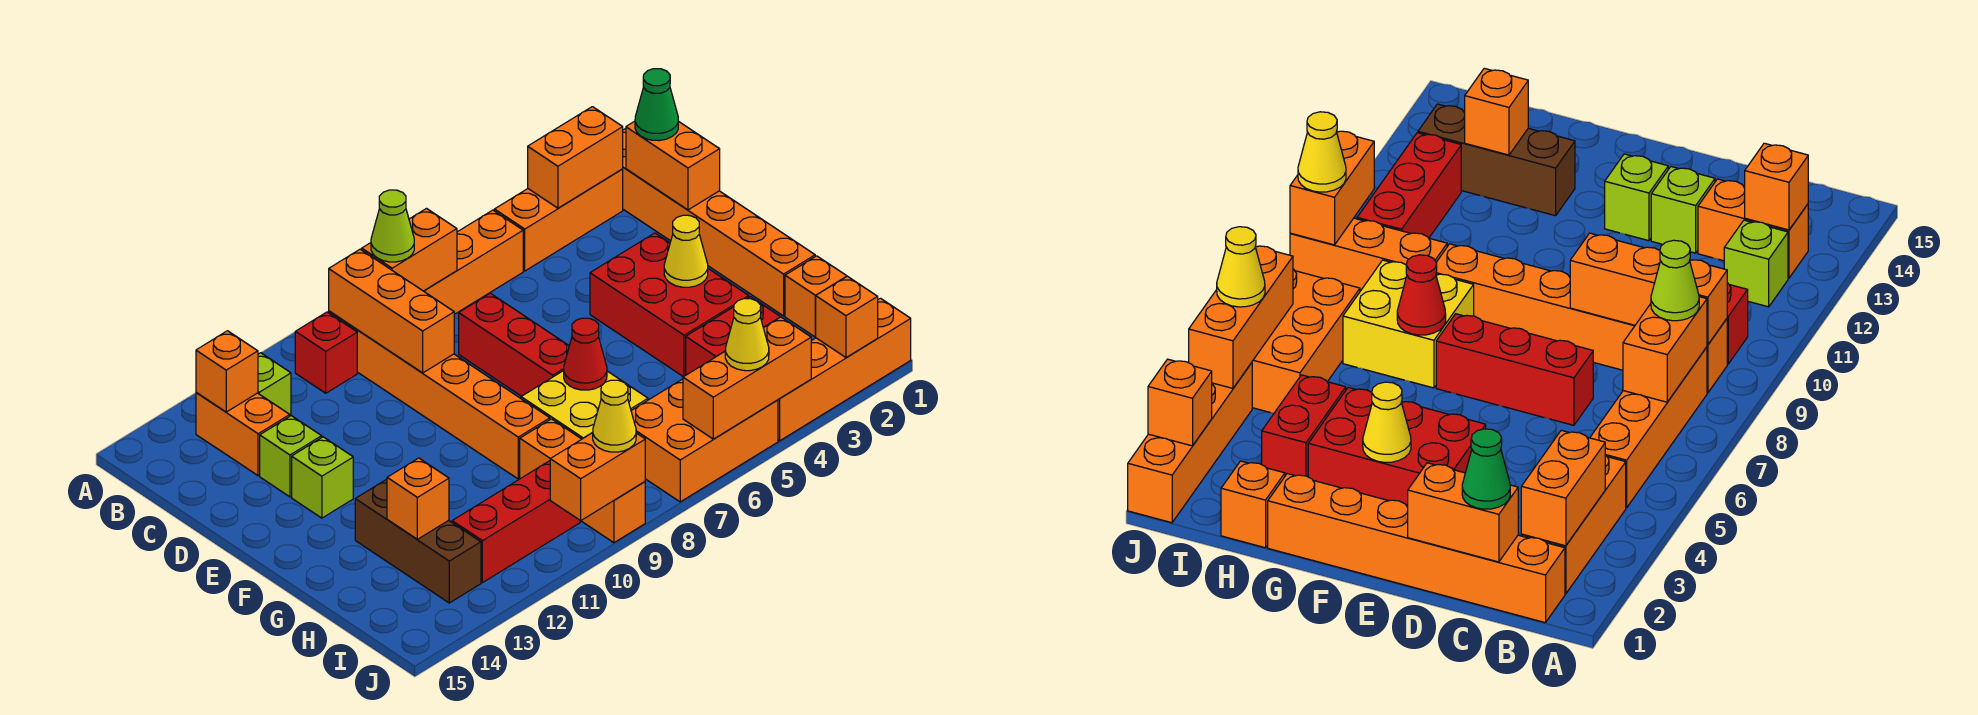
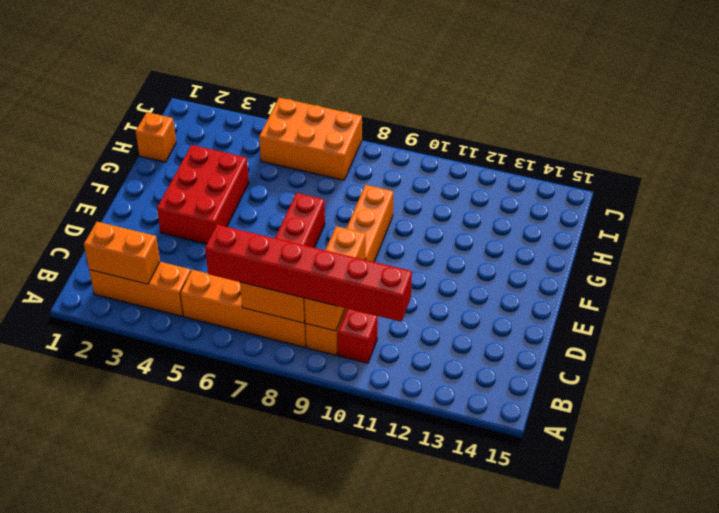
red brick B6:B11 level 3 -> lime cone B8 level 3
none -> orange brick B1:G1 level 1
none -> lime brick B12 level 1
none -> orange brick B13:C13 level 1
none -> lime brick D13 level 1

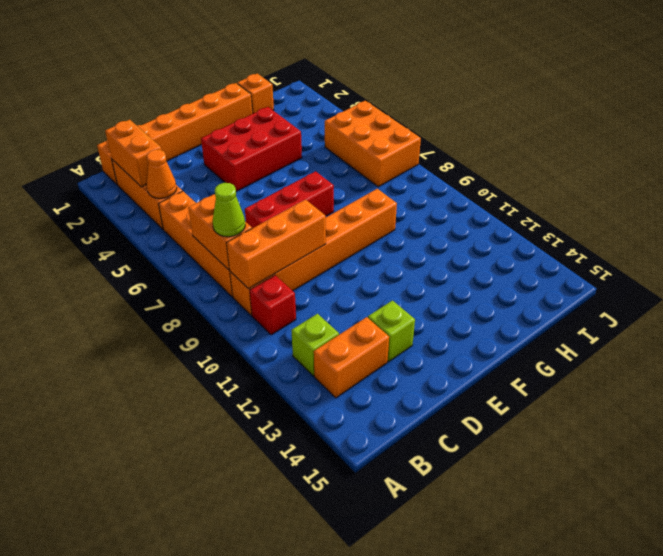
orange cone B4 level 2 -> none
none -> lime brick E13 level 1
none -> yellow brick G7:H8 level 1
none -> brown brick G13:I13 level 1
none -> red brick H3:H4 level 1

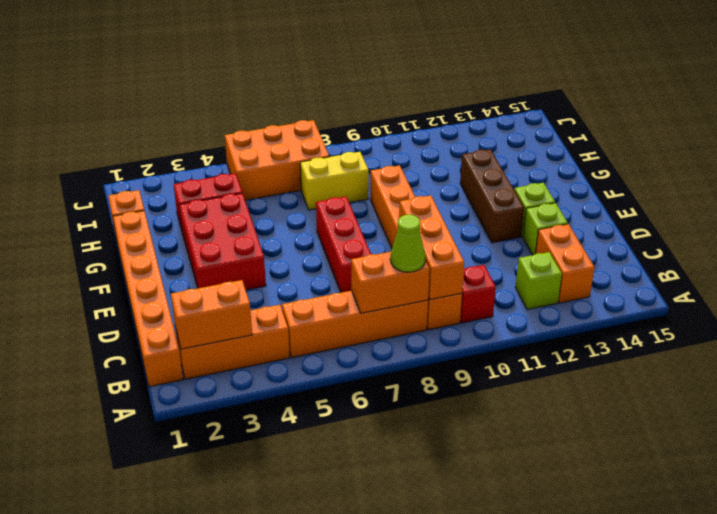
brown brick E12:G12 level 1 -> brown brick G13:I13 level 1
yellow brick H7:H8 level 1 -> yellow brick G7:H8 level 1
none -> orange brick H9:J9 level 1
none -> red brick I10:I12 level 1
none -> orange brick J1:J4 level 1
none -> orange brick B13 level 2

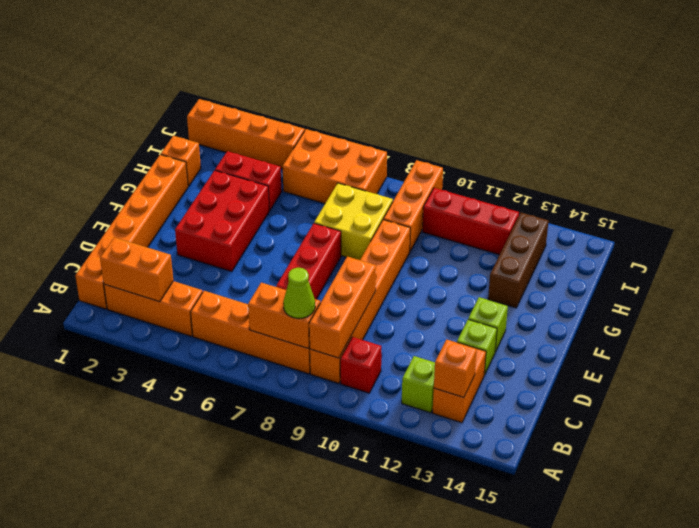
none -> orange brick C1:D1 level 2
none -> yellow cone F3 level 2
none -> red cone G7 level 2
none -> orange brick H13 level 2

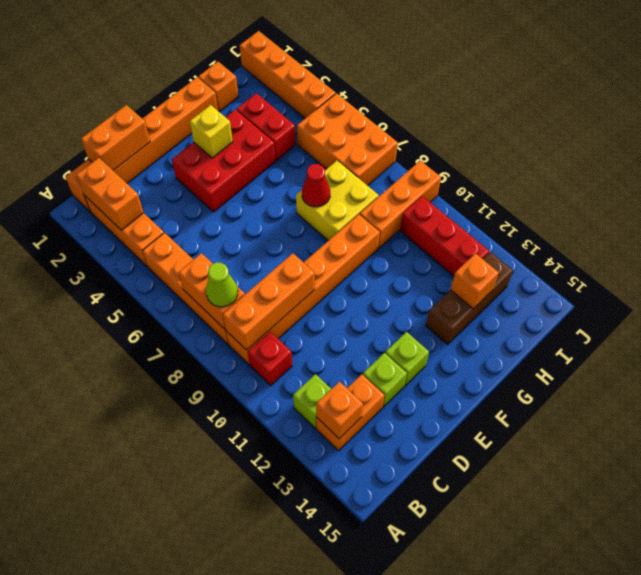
yellow brick F3 level 2 -> yellow cone F3 level 2
none -> red brick D7:F7 level 1
none -> orange brick J2 level 2
none -> orange brick J4:J6 level 2
none -> orange brick J9:J10 level 2

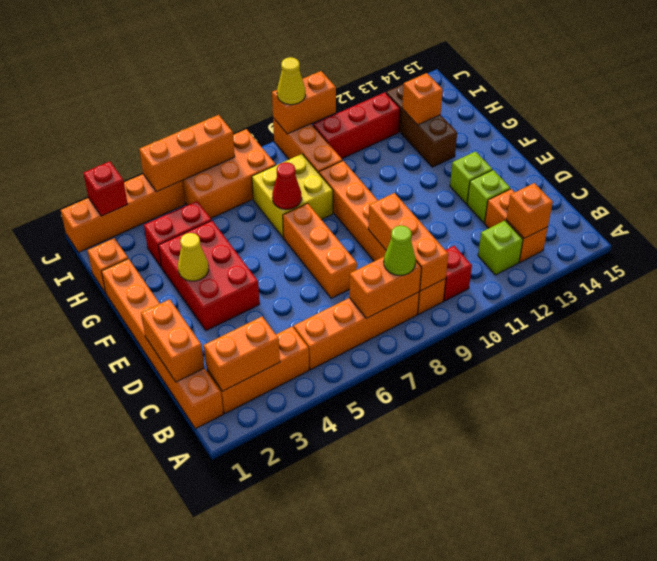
orange brick D7:F7 level 1 -> red brick D7:F7 level 1
red brick J2 level 2 -> orange brick J2 level 2
none -> green cone C1 level 3
none -> yellow cone J5 level 3

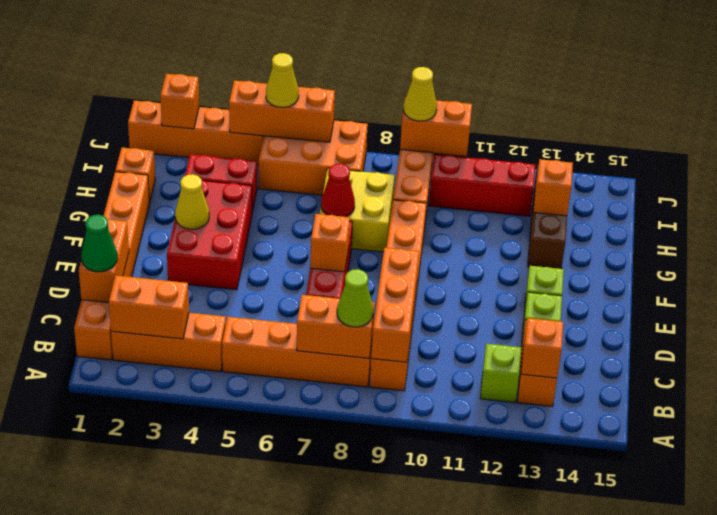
orange brick E7 level 2 -> none
none -> red brick B10 level 1

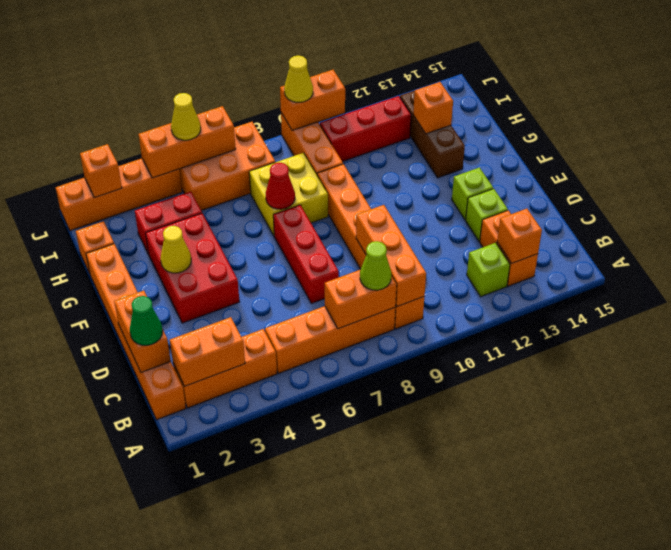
none -> red brick B10 level 1

